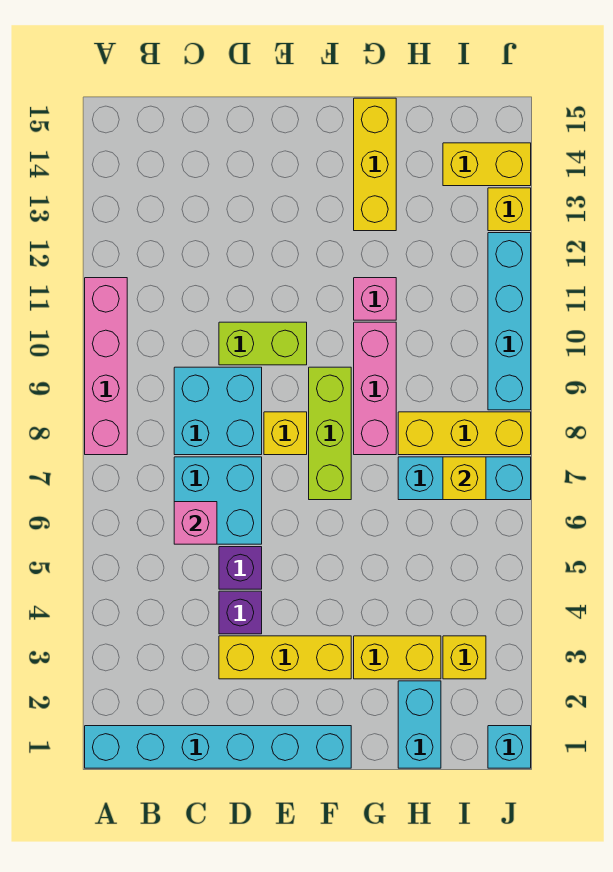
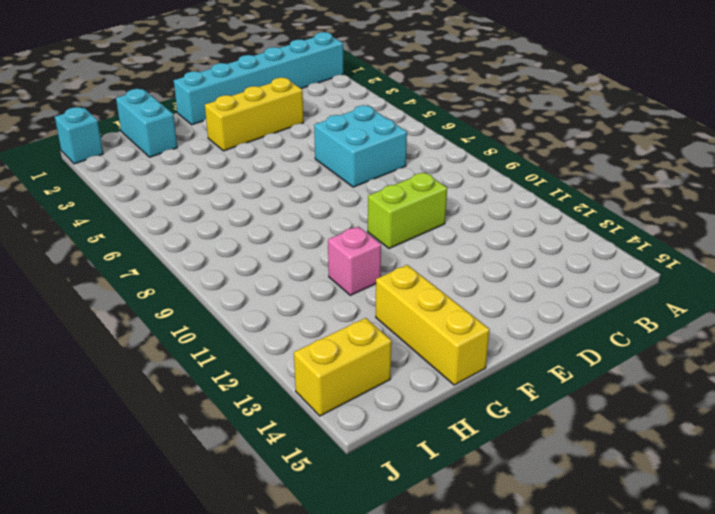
none -> pink brick A8:A11 level 1
none -> cyan brick C8:D9 level 1
none -> purple brick D4 level 1

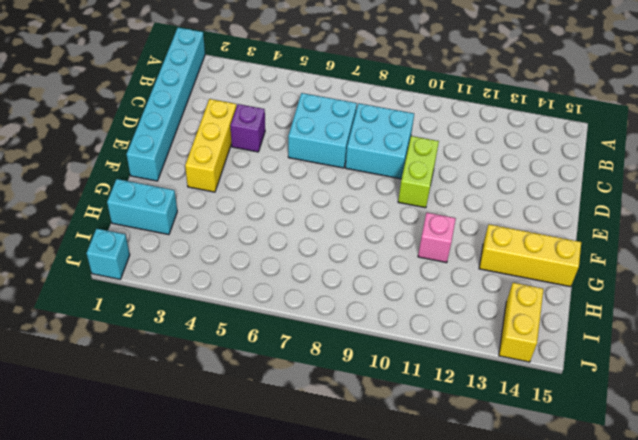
none -> pink brick A8:A11 level 1
none -> purple brick D5 level 1
none -> yellow brick E8 level 1

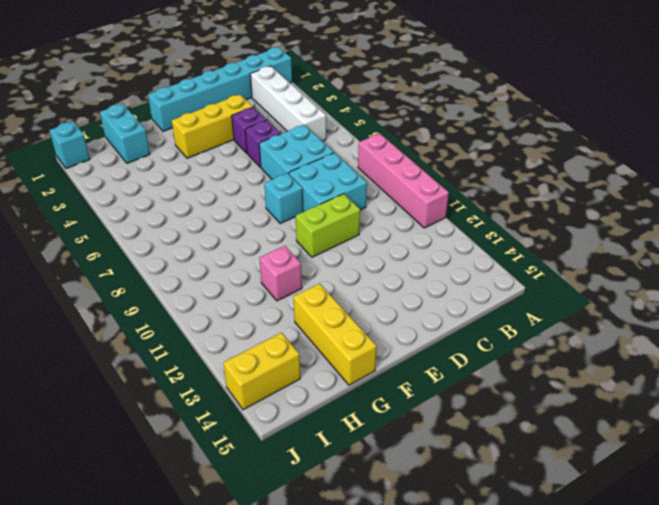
white brick B2:B5 level 1 -> none
cyan brick E8 level 1 -> yellow brick E8 level 1
none -> lime brick F7:F9 level 1
none -> yellow brick G3:H3 level 1
none -> pink brick G8:G10 level 1

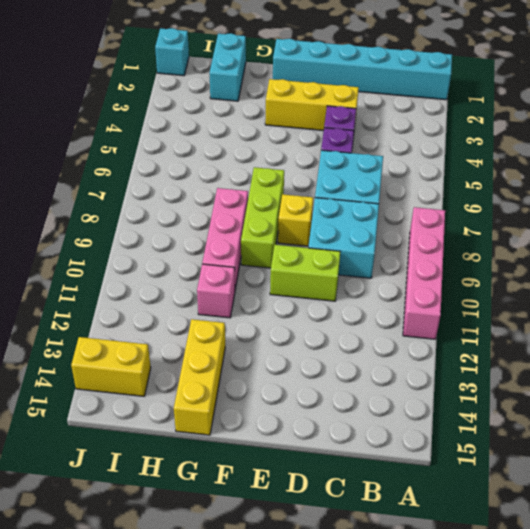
none -> yellow brick G3:H3 level 1
none -> cyan brick H7:J7 level 1
none -> yellow brick H8:J8 level 1

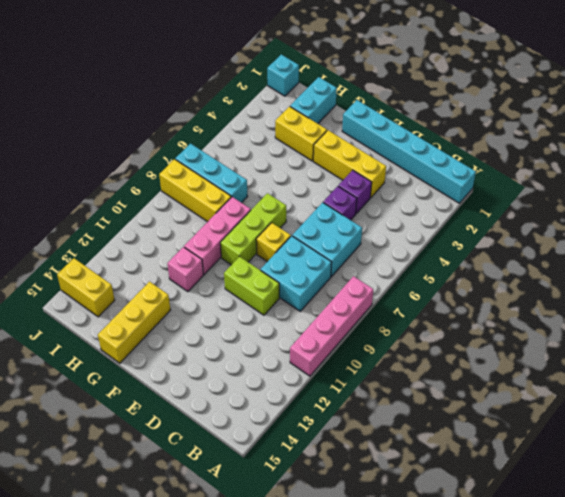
none -> yellow brick I3 level 1
none -> cyan brick J9:J12 level 1
none -> yellow brick J13 level 1

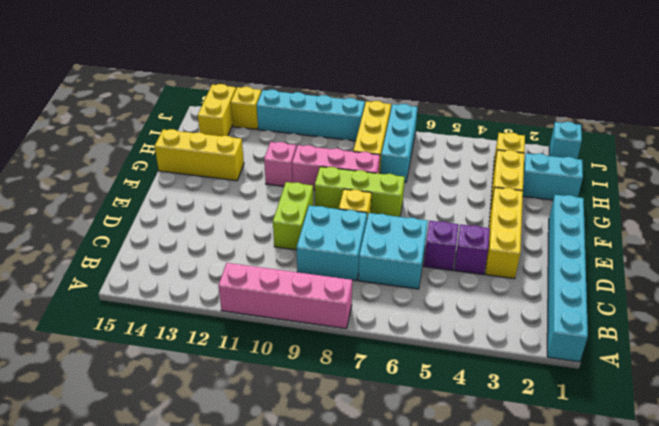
none -> pink brick C6 level 2
none -> yellow brick I7 level 2

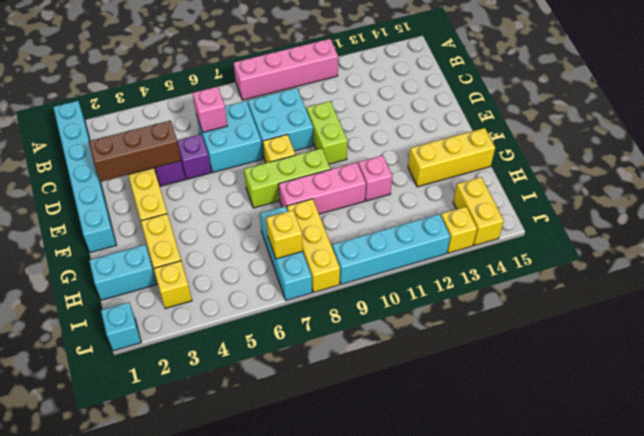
brown brick D2:D4 level 2 -> none

